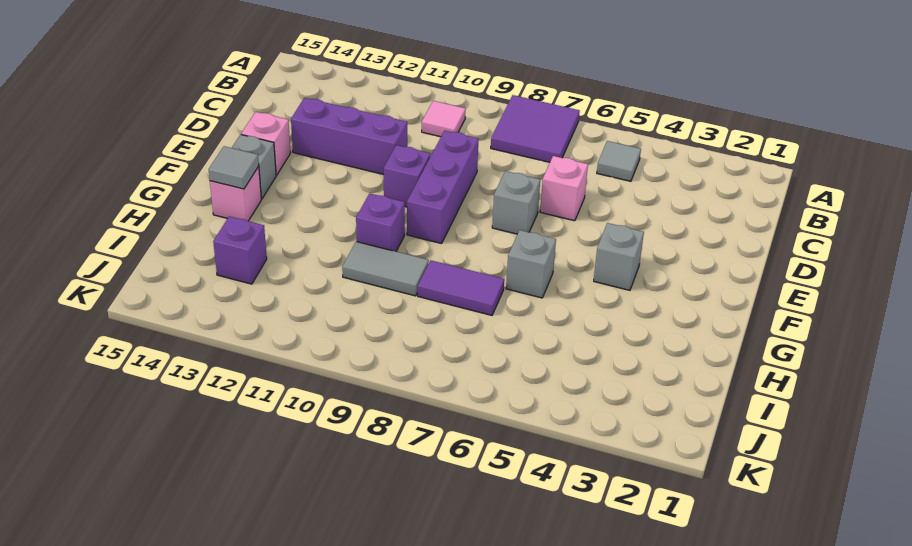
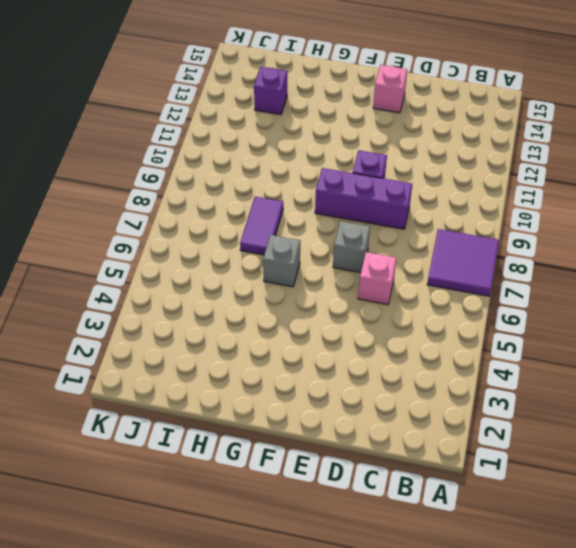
none -> grey tile B5 level 1
none -> pink tile B10 level 1
none -> purple brick D11:D13 level 1

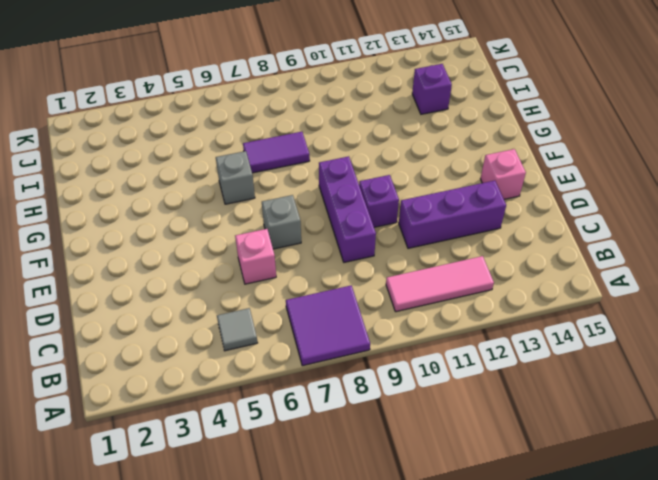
pink tile B10:B12 level 1 -> pink tile B10 level 1
none -> grey brick F4 level 1
none -> grey brick F14 level 1
none -> purple brick G10 level 1

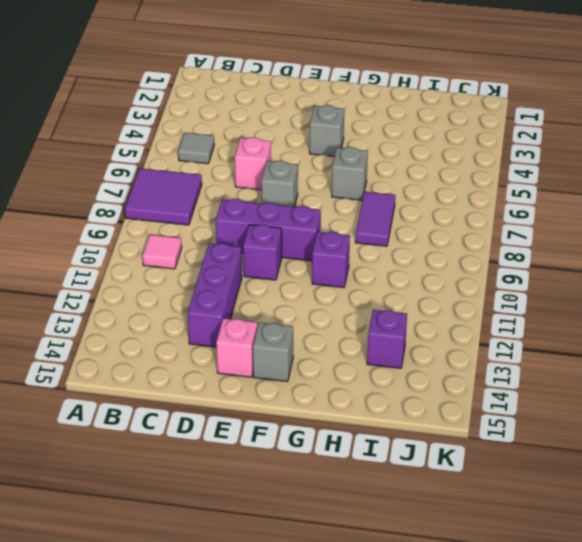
none -> pink brick G14 level 1
none -> grey tile H9:H10 level 1
none -> grey tile G14 level 2

